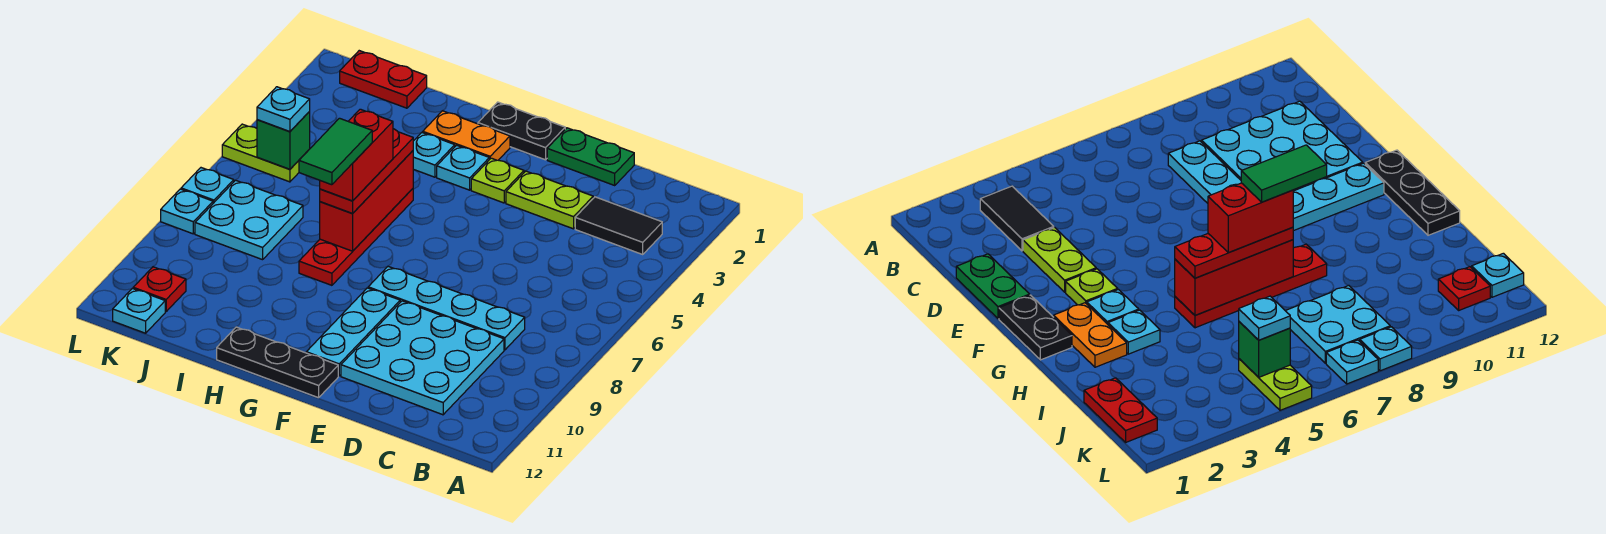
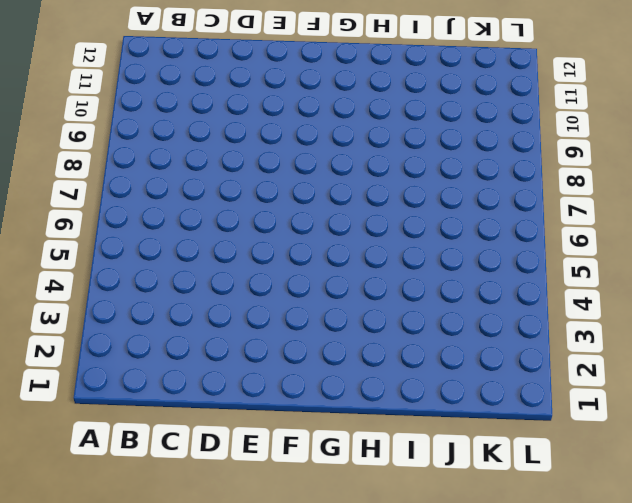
none -> black tile B3:C3 level 1
none -> cyan plate C8:F8 level 1
none -> cyan plate C9:E11 level 1

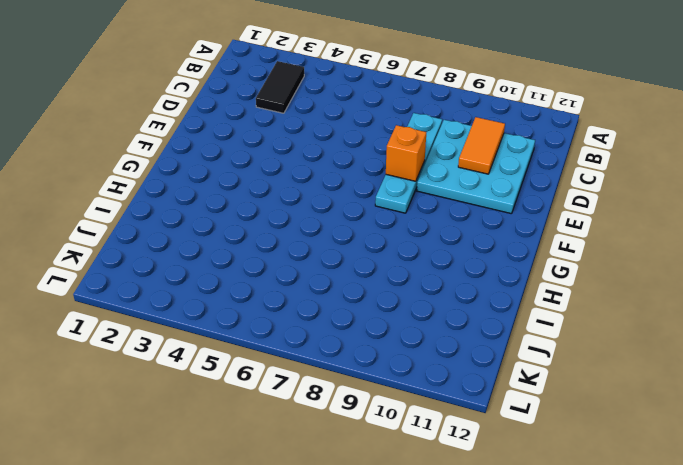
orange tile C10:D10 level 2 -> none
orange brick E8 level 2 -> none
none -> green plate D1:E1 level 1
none -> lime plate D3:E3 level 1
none -> black plate F1:G1 level 1

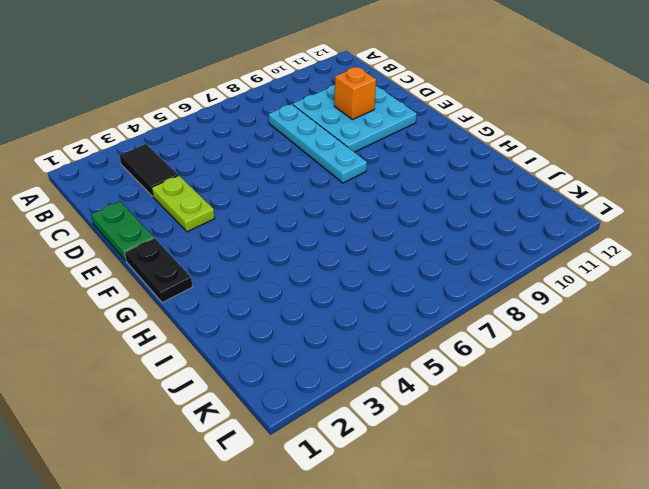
orange brick D10 level 2 -> none
none -> lime plate F3 level 1
none -> cyan plate F9:F11 level 1
none -> black plate F12:H12 level 1

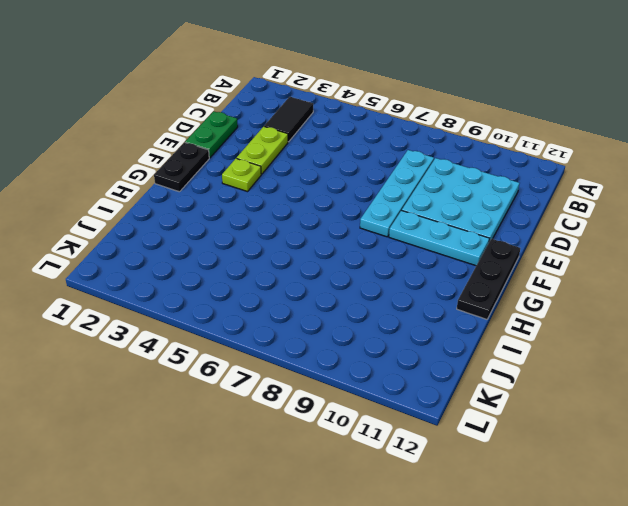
none -> orange plate G2:H2 level 1
none -> cyan plate G3 level 1
none -> cyan plate H3 level 1

